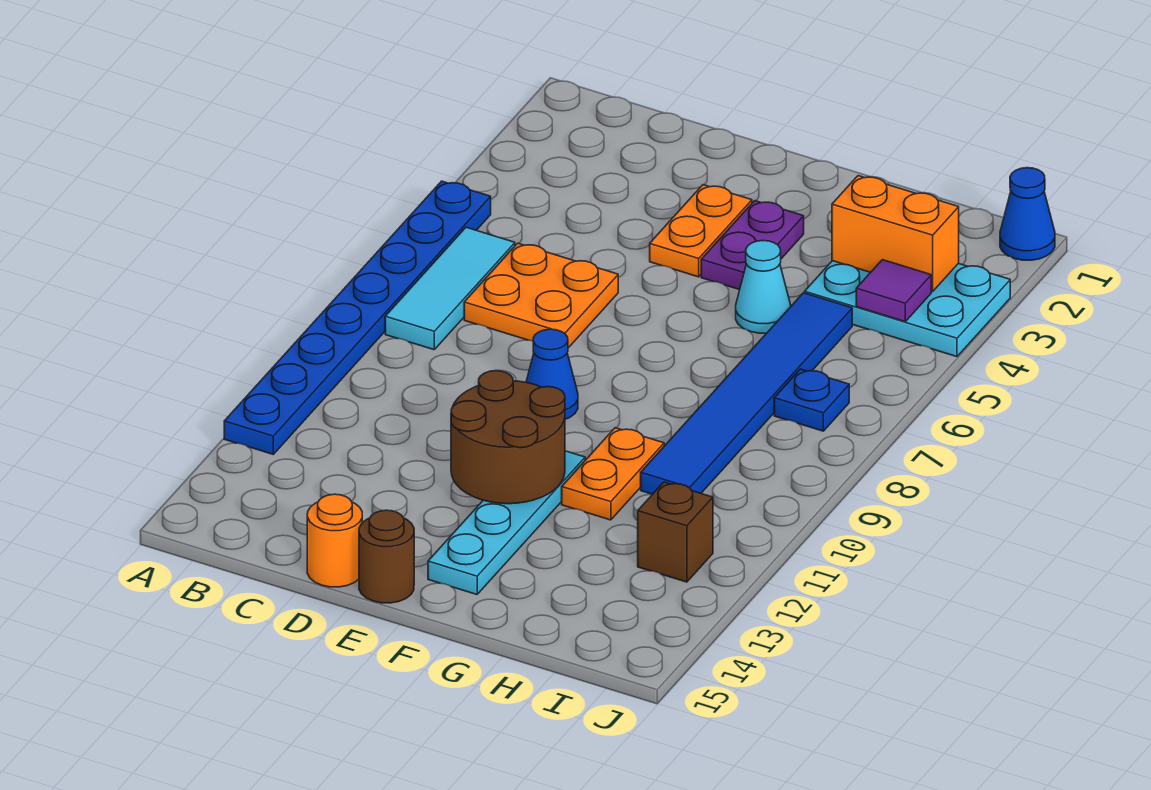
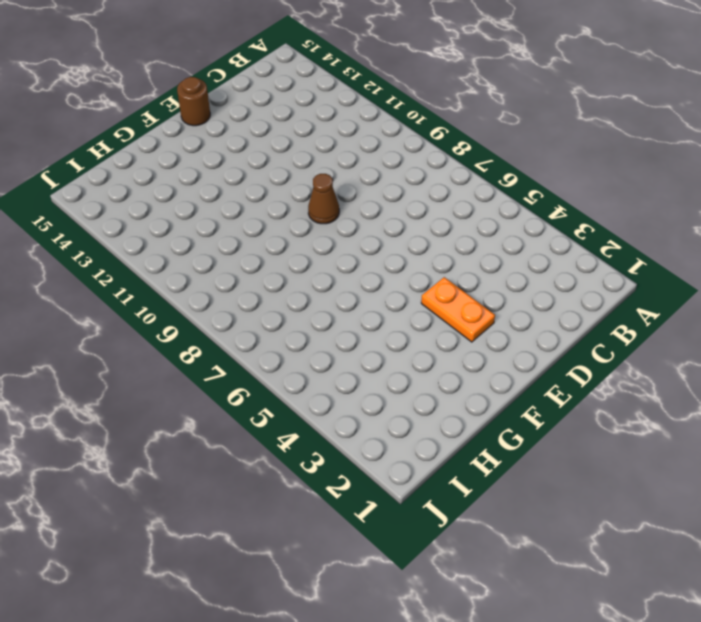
brown cone E9 level 1 -> blue cone E9 level 1
none -> blue plate A5:A12 level 1
none -> cyan tile B6:B8 level 1
none -> orange plate C6:D7 level 1

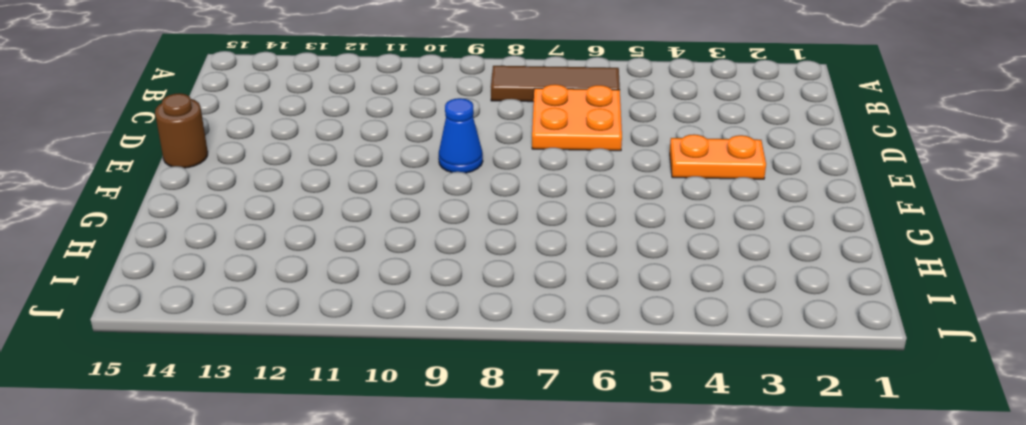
brown tile B6:B8 level 1 -> cyan tile B6:B8 level 1
none -> blue plate A5:A12 level 1
none -> orange round brick D15 level 1
none -> purple plate F3:F4 level 1

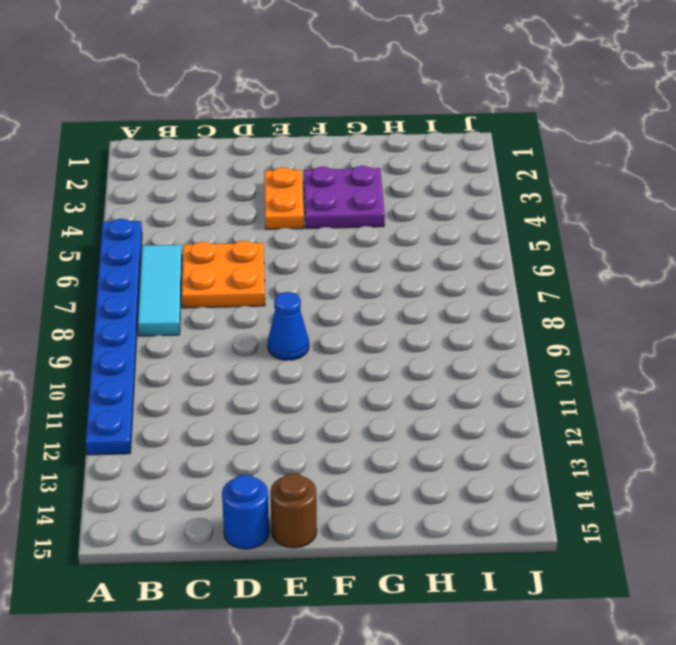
blue round brick D15 level 1 -> orange round brick D15 level 1
purple plate F3:G4 level 1 -> purple plate F3:F4 level 1
none -> cyan plate F11:F14 level 1
none -> cyan cone G5 level 1
none -> orange plate G10:G11 level 1

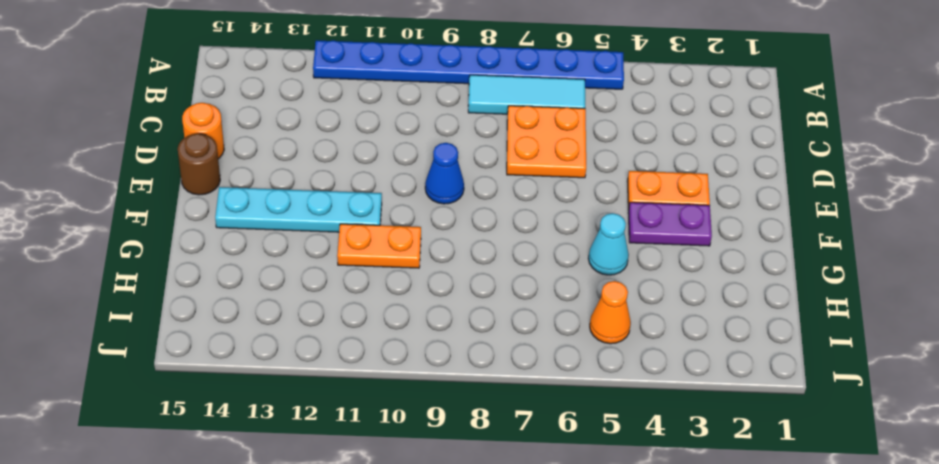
orange cone I5 level 1 -> none
none -> cyan plate H3:J4 level 1
none -> blue tile H5:H10 level 1
none -> blue plate I7 level 1

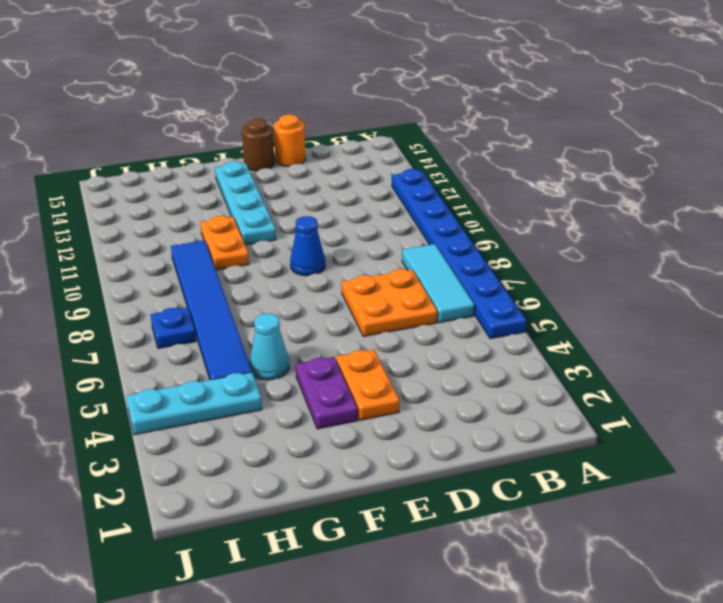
cyan plate H4:J4 level 1 -> cyan plate H3:J4 level 1
none -> brown brick I12 level 1
none -> blue cone J1 level 1
none -> brown round brick E11:F12 level 2

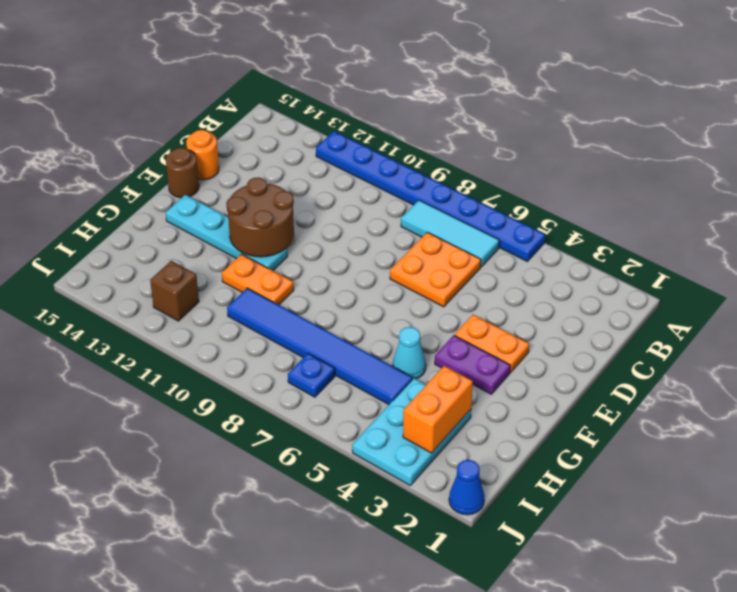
none -> blue cone E9 level 1
none -> purple tile I4 level 2

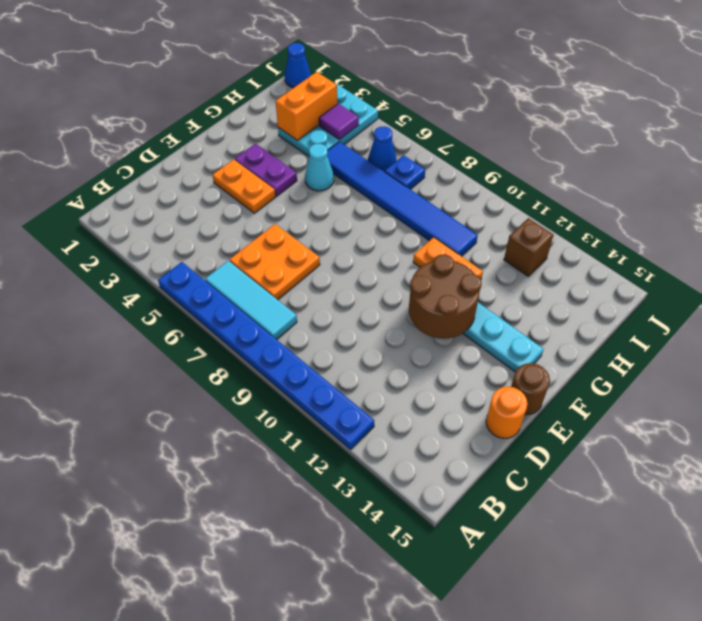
blue cone I6 level 1 -> blue cone E9 level 1

